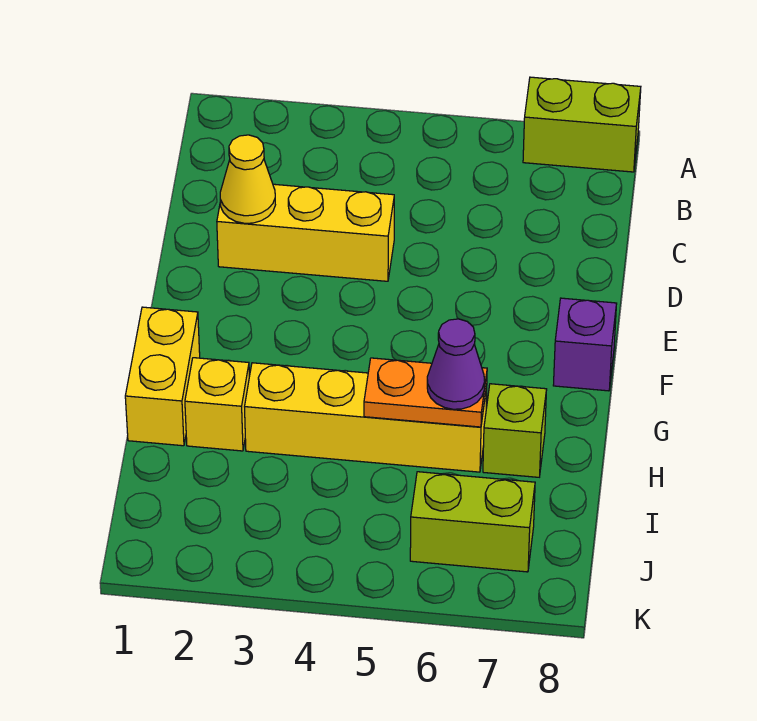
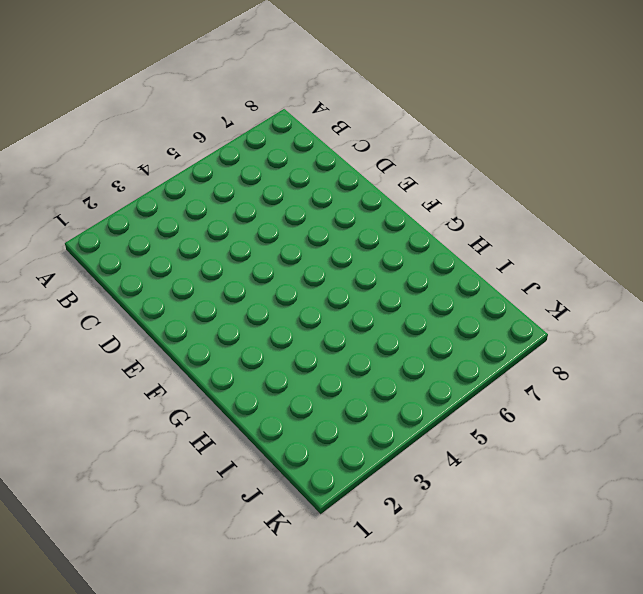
none -> lime brick A7:A8 level 1
none -> yellow brick D2:D4 level 1

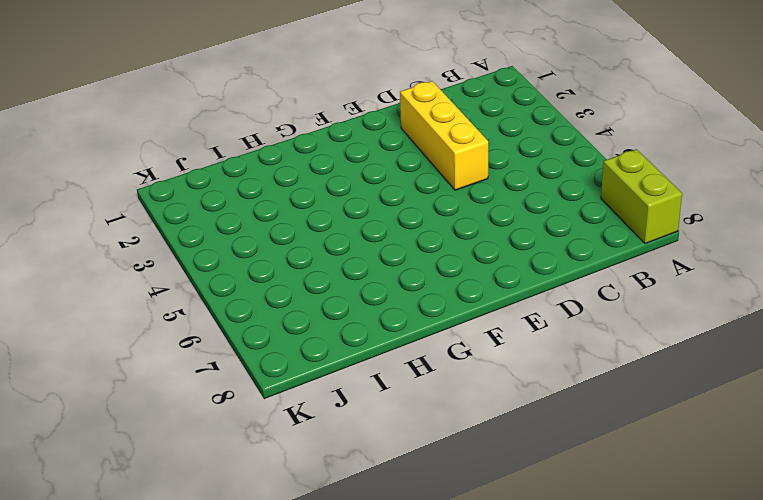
none -> purple brick F8 level 1
none -> yellow brick G1:H1 level 1

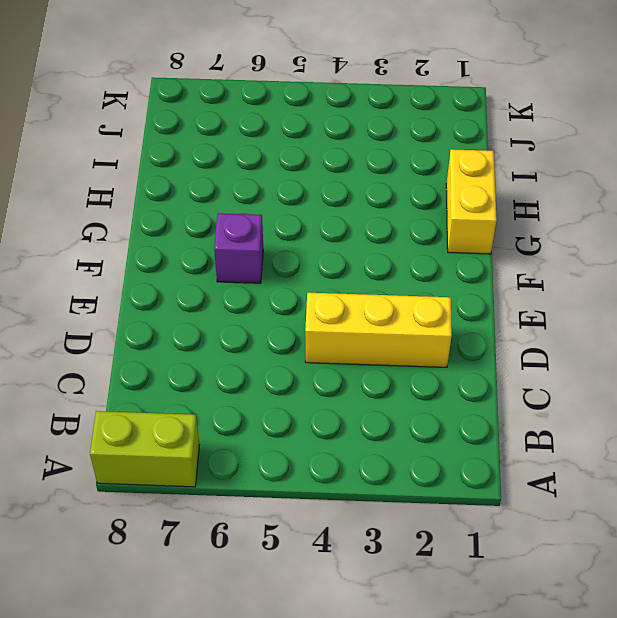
purple brick F6 level 1 -> purple brick F8 level 1
none -> yellow brick H2 level 1
none -> yellow brick H3:H6 level 1

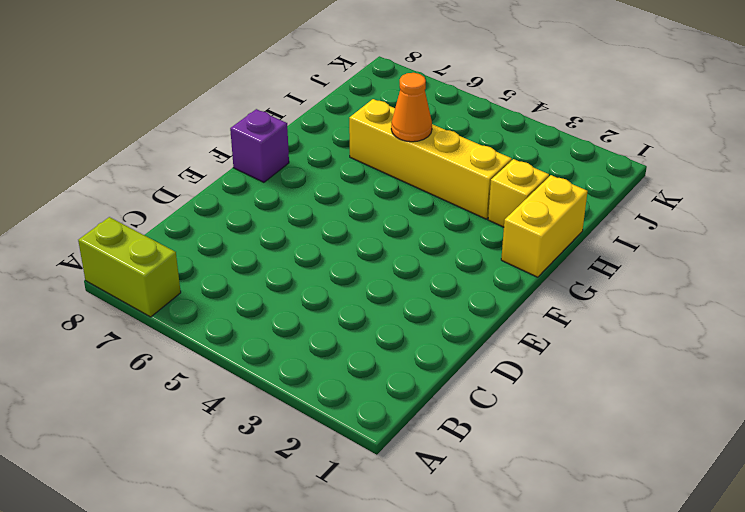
orange cone H5 level 2 -> orange plate H5:H6 level 2
none -> yellow brick D2:D4 level 1
none -> lime brick H7 level 1

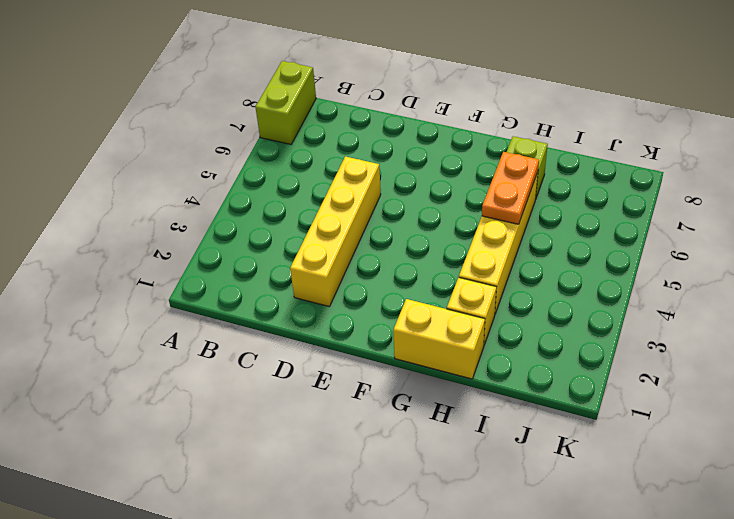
yellow brick D2:D5 level 1 -> yellow brick D2:D4 level 1
none -> purple brick F8 level 1
none -> lime brick J6:J7 level 1

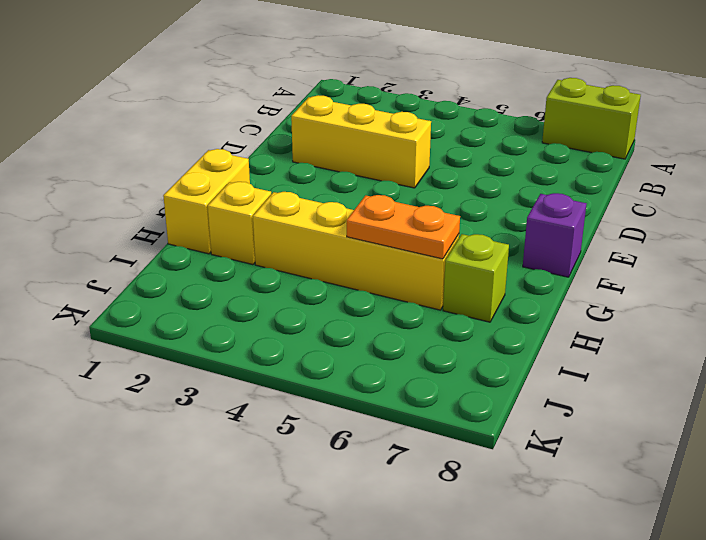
none -> lime brick J6:J7 level 1
none -> yellow cone D2 level 2

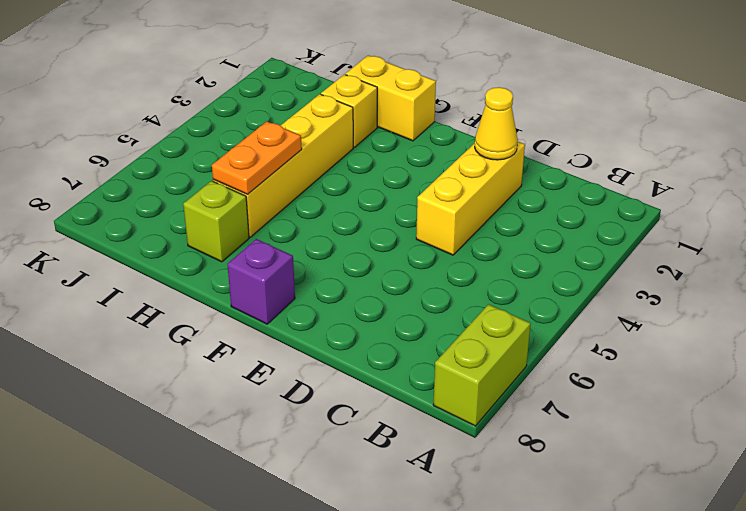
none -> lime brick J6:J7 level 1
none -> purple cone H6 level 3

